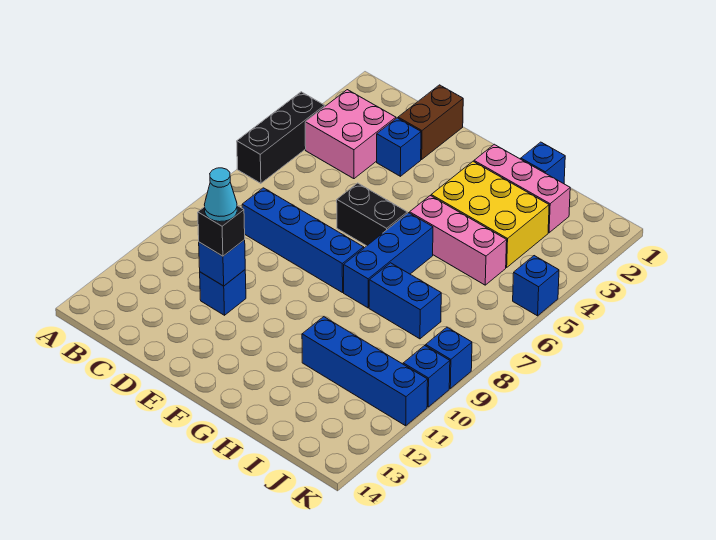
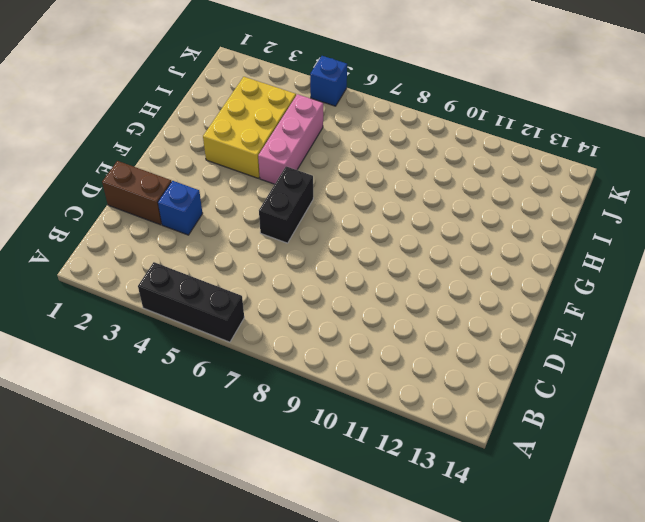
none -> pink brick B3:C4 level 1
none -> blue brick C8:F8 level 1
none -> blue brick D11 level 1

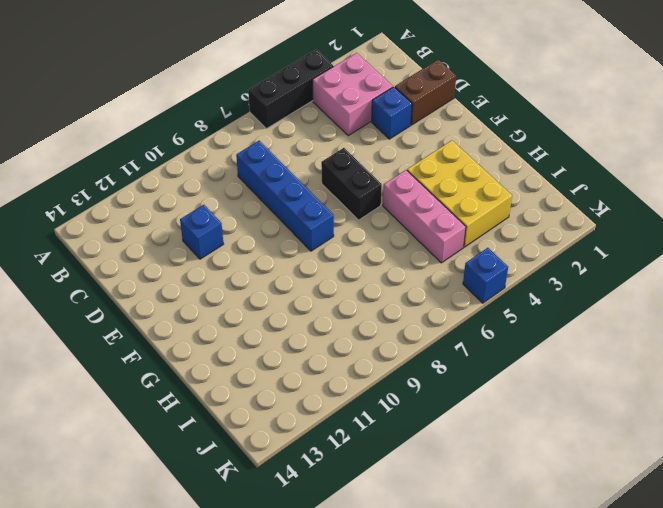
none -> pink brick G2:I2 level 1
none -> blue brick G6:G8 level 1
none -> blue brick H1 level 1

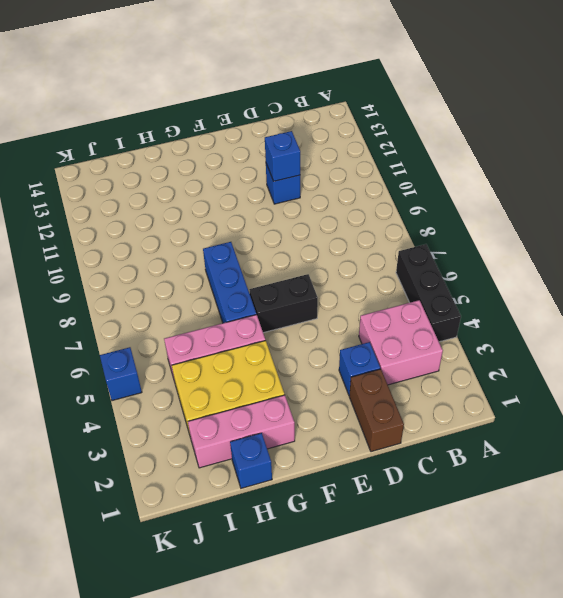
none -> blue brick C8:F8 level 1
none -> blue brick H8:I8 level 1
none -> blue brick H11:K11 level 1

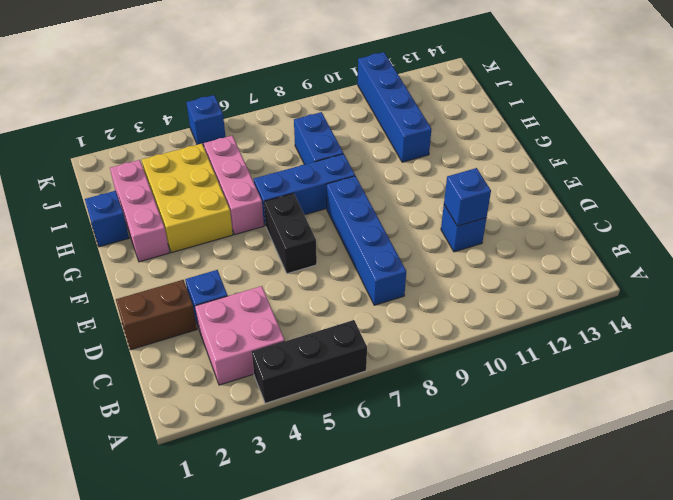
none -> blue brick K9 level 1
none -> blue brick K10 level 1
none -> black brick D11 level 3

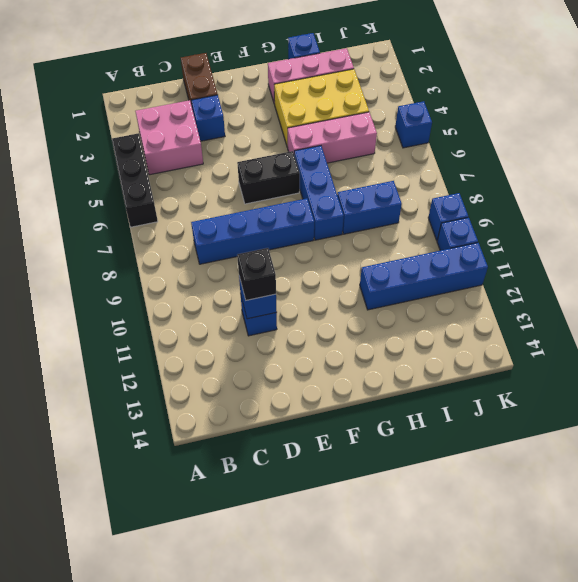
none -> cyan cone D11 level 4

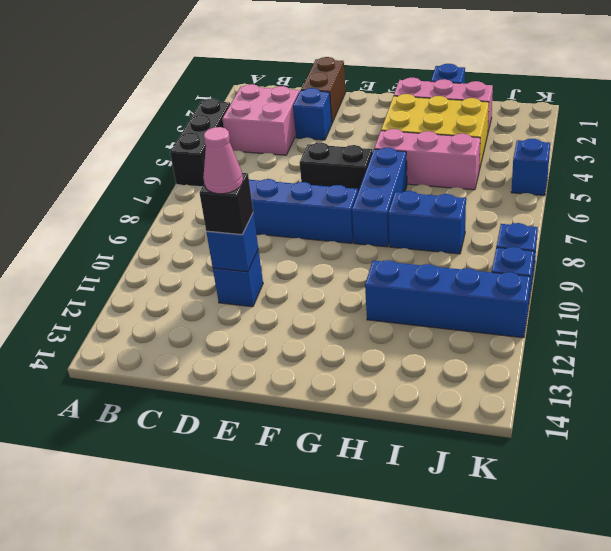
pink cone D11 level 4 -> cyan cone D11 level 4

